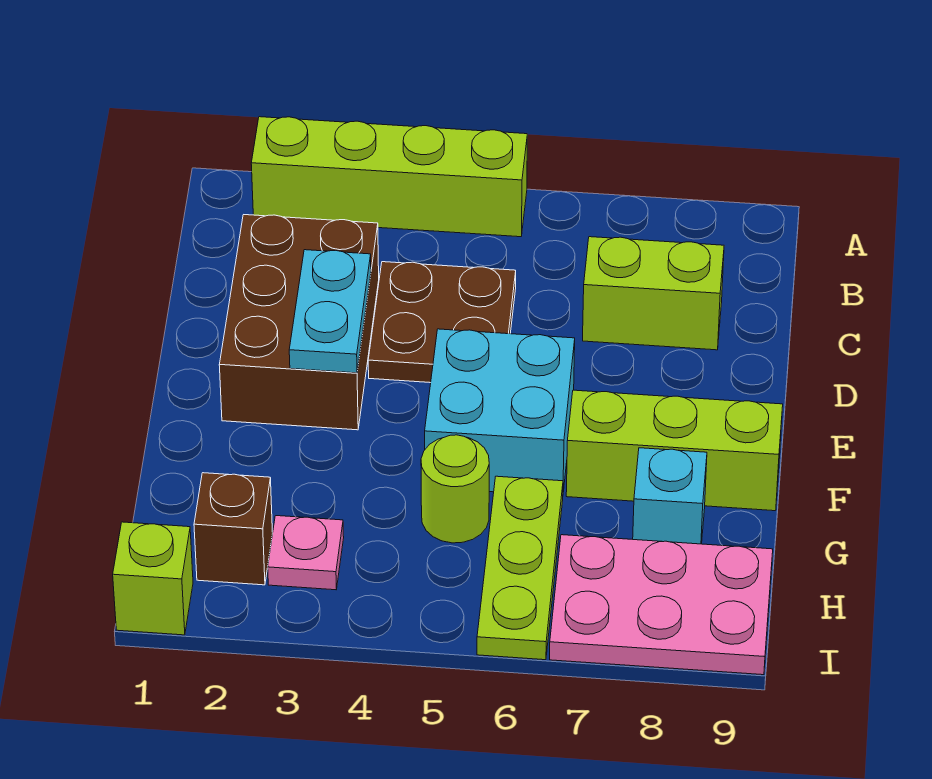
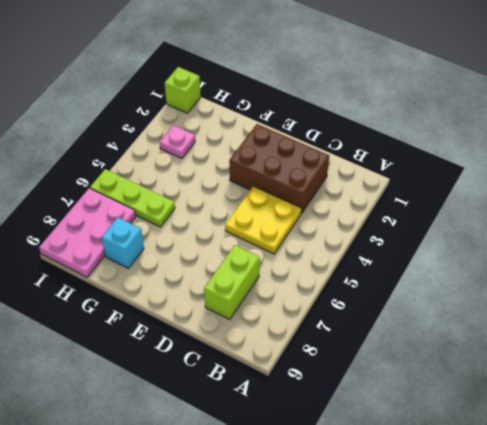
yellow plate C4:D5 level 1 -> brown plate C4:D5 level 1
none -> lime brick A2:A5 level 1
none -> cyan brick E5:F6 level 1
none -> lime brick F7:F9 level 1

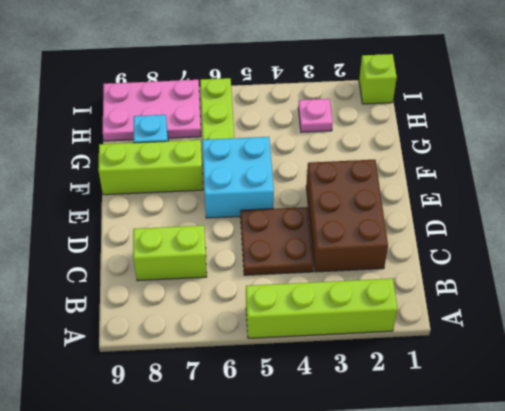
none -> lime round brick G5 level 1
none -> brown brick H2 level 1
none -> cyan plate D3:E3 level 2

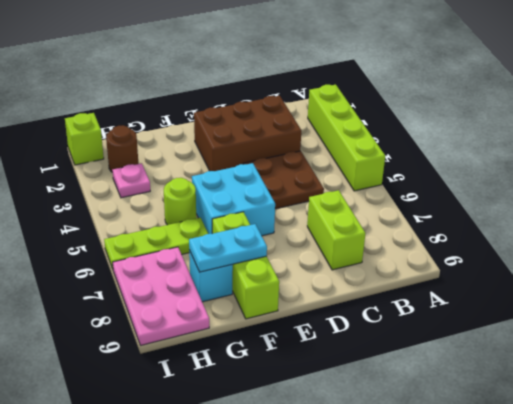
cyan plate F8:G8 level 2 -> cyan plate D3:E3 level 2
brown round brick H2 level 1 -> brown brick H2 level 1

